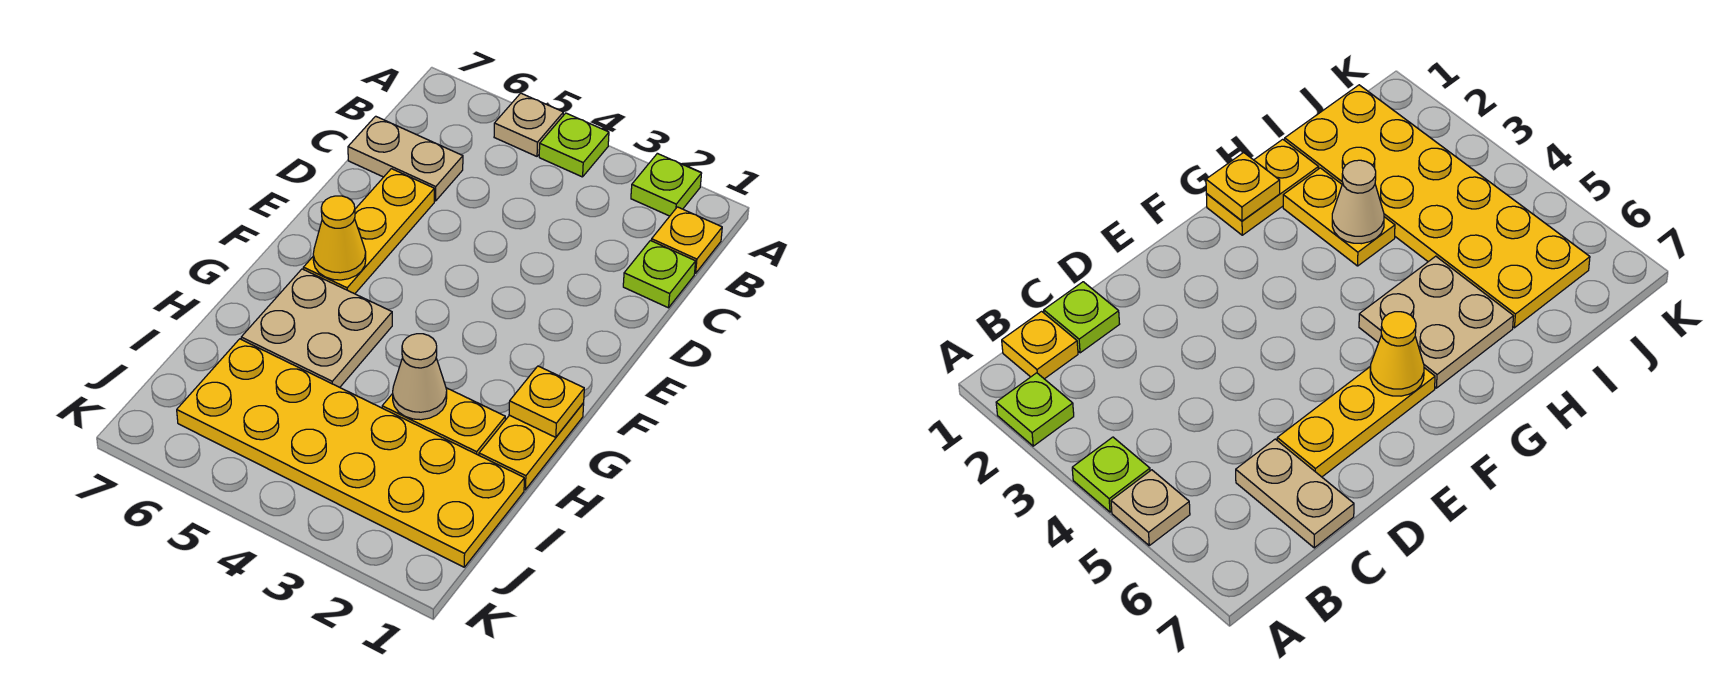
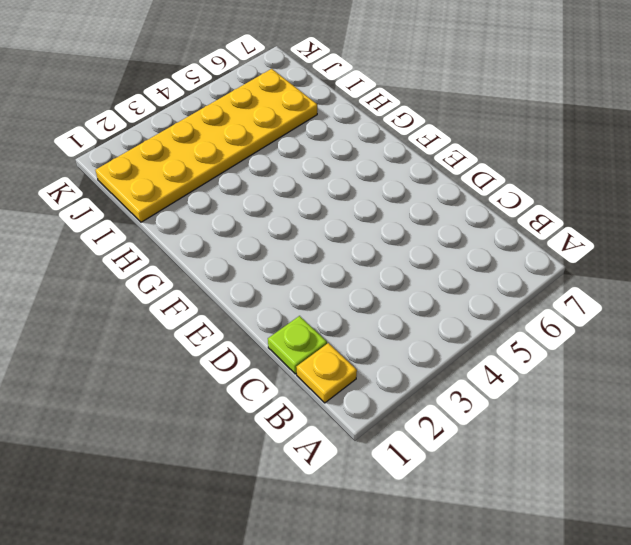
none -> lime plate A2 level 1
none -> lime plate A4 level 1
none -> tan plate A5 level 1

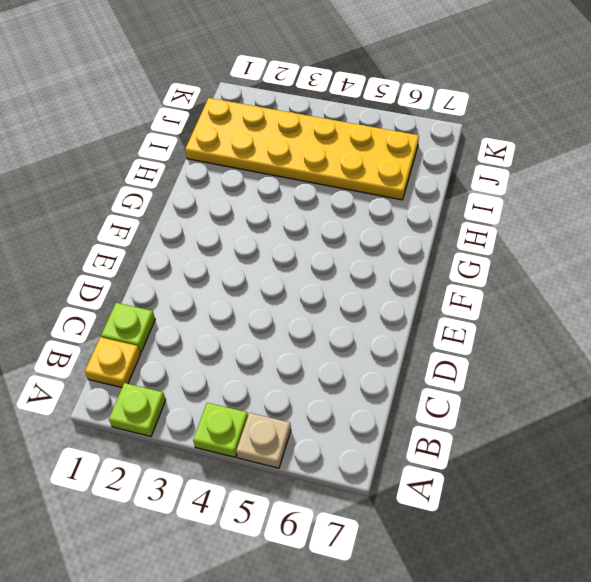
none -> tan plate C6:C7 level 1
none -> yellow plate D6:F6 level 1
none -> yellow plate G1:H1 level 1

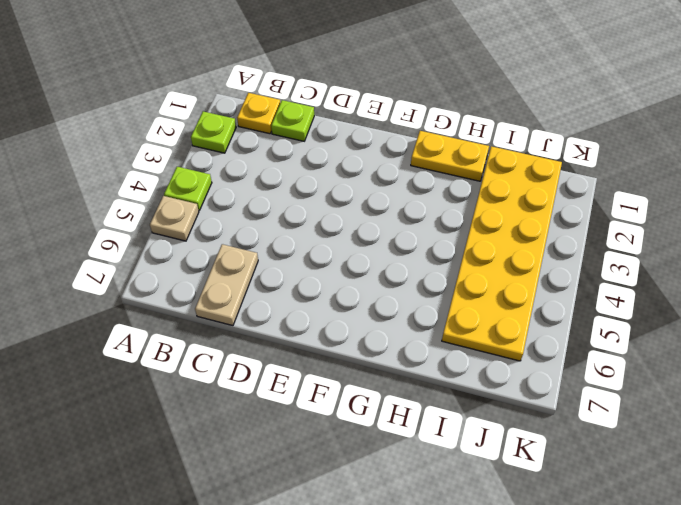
none -> yellow plate D6:F6 level 1
none -> tan plate G5:H6 level 1
none -> yellow plate H2:H3 level 1

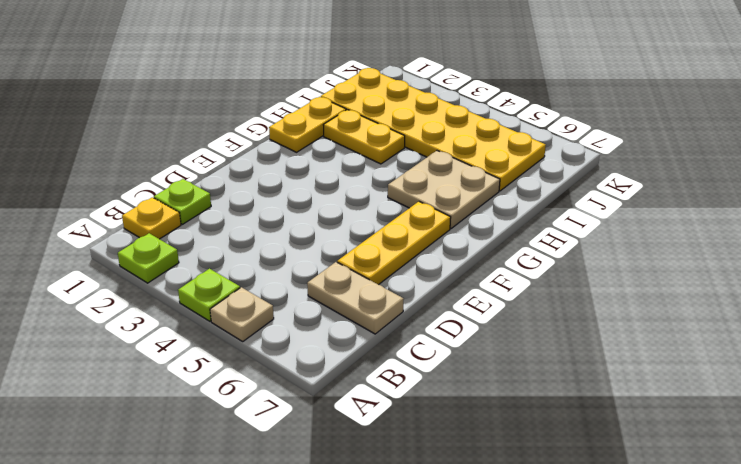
none -> yellow cone F6 level 2
none -> yellow plate G1 level 2
none -> tan cone H3 level 2

